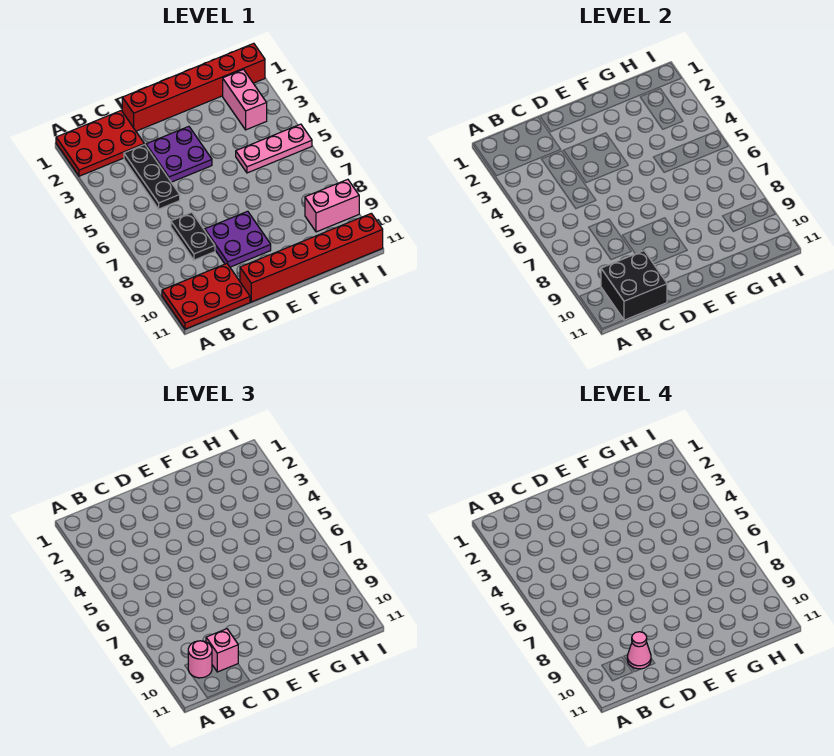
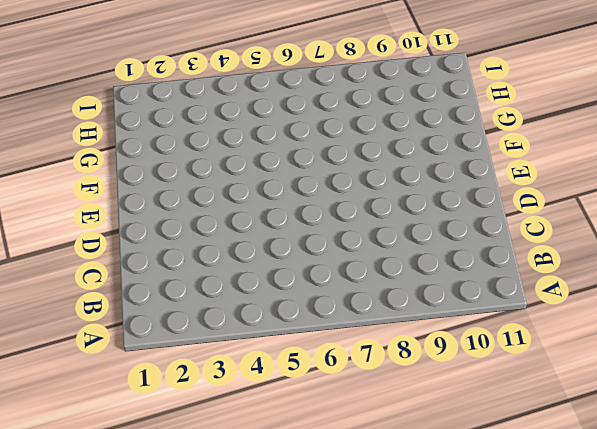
none -> red plate A1:C2 level 1
none -> red plate A10:C11 level 1
none -> black plate C3:C5 level 1

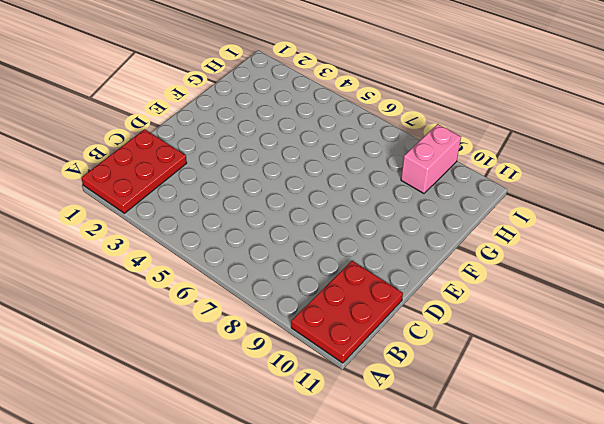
none -> black plate C3:C5 level 1
none -> black plate C7:C8 level 1
none -> red brick D1:I1 level 1

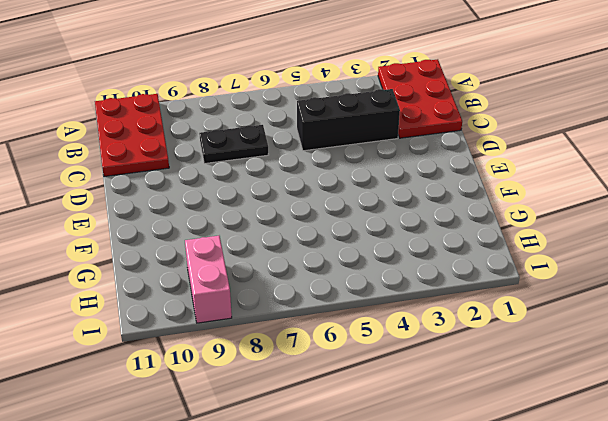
black brick C3:C5 level 1 -> black plate C3:C5 level 1
none -> red brick D1:I1 level 1
none -> purple plate D3:E4 level 1
none -> purple plate D8:E9 level 1

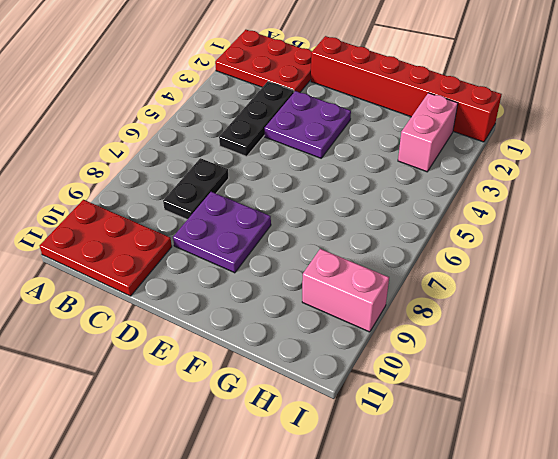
none -> red brick D11:I11 level 1
none -> pink plate G5:I5 level 1
none -> black brick B10:C11 level 2

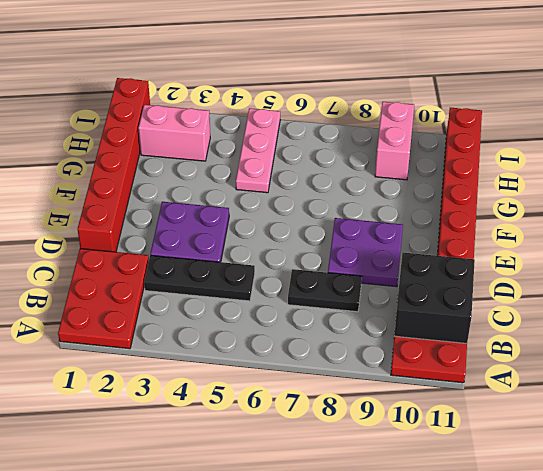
none -> pink round brick B10 level 3
none -> pink brick C10 level 3
none -> pink cone C10 level 4

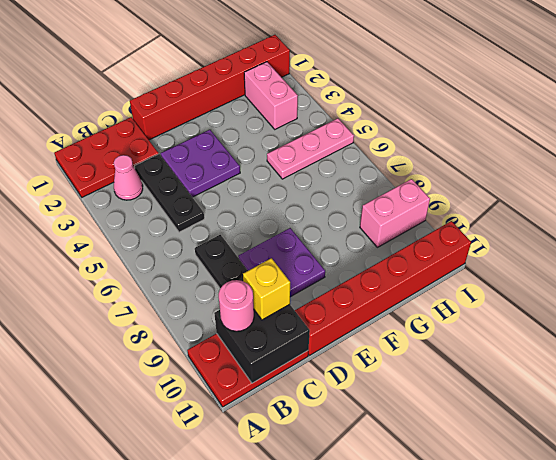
pink cone B3 level 1 -> pink cone C10 level 4
yellow brick C10 level 3 -> pink brick C10 level 3

